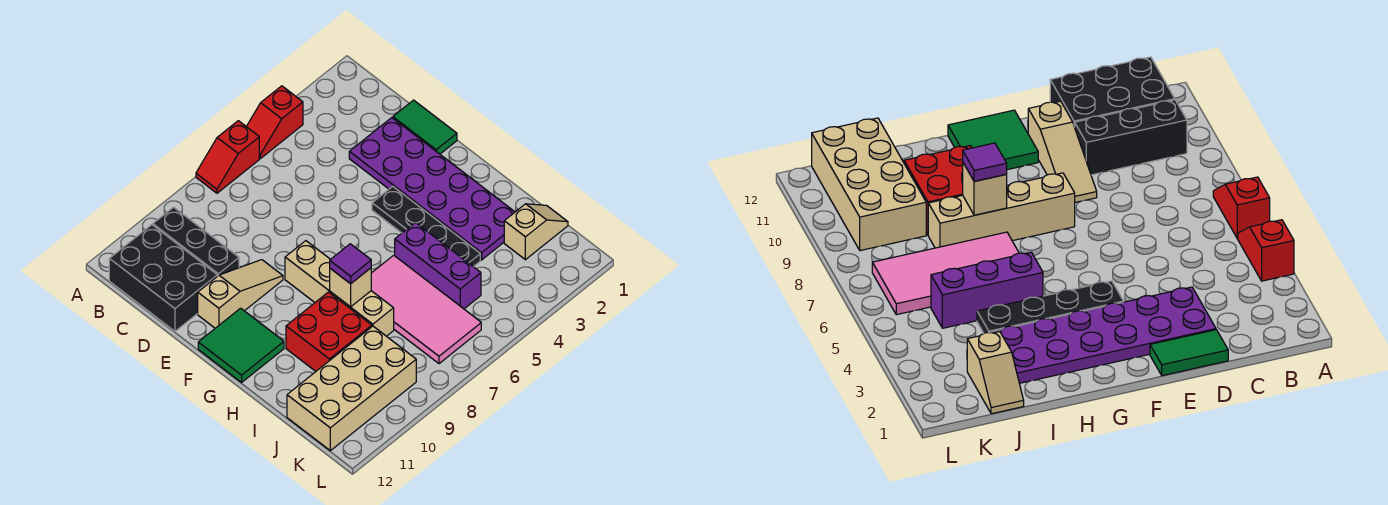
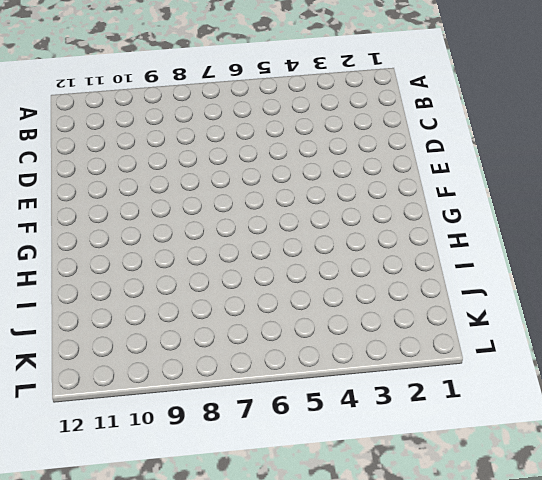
none -> red slope A4:A5 level 1 top 4
none -> red slope A6:A7 level 1 top 6
none -> black brick B10:D10 level 1

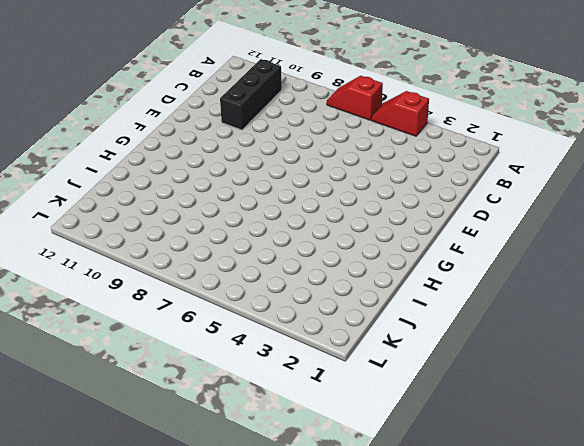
none -> black brick B11:D12 level 1
none -> green tile D1:E1 level 1
none -> purple plate D2:I3 level 1

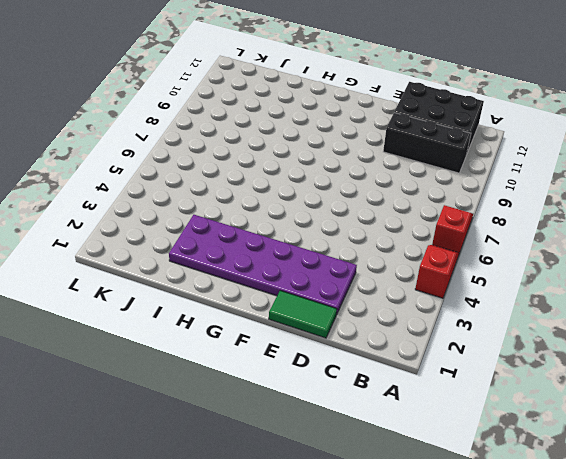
none -> tan slope E9:E11 level 1 top 11
none -> black plate F4:I4 level 1
none -> tan brick F8:I8 level 1

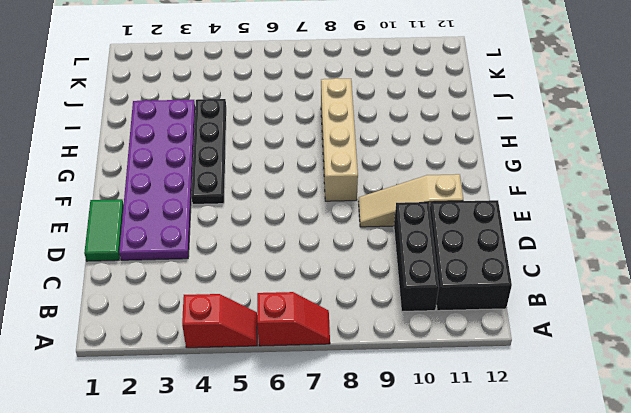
none -> green tile F11:G12 level 1
none -> purple brick H5:J5 level 1
none -> pink tile H6:K7 level 1

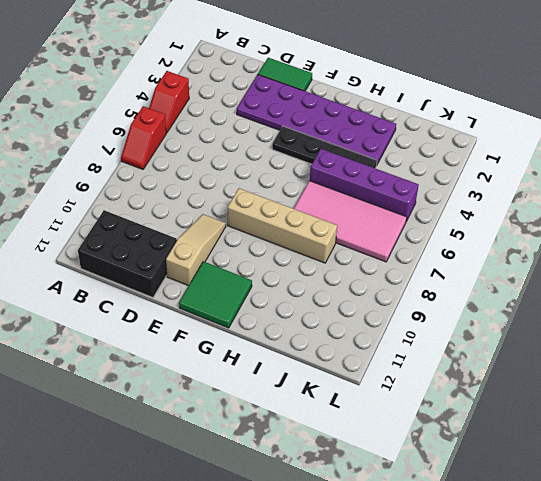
purple brick H5:K5 level 1 -> purple brick H5:J5 level 1
none -> black brick B10:D10 level 1
none -> red brick H9:I10 level 1
none -> tan slope J1:J2 level 1 top 2

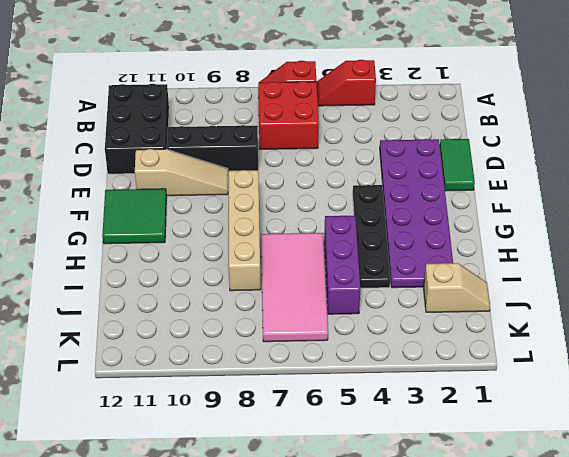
red brick B6:C7 level 1 -> red brick H9:I10 level 1
black brick D8:D10 level 1 -> black brick B10:D10 level 1
none -> tan brick J9:K12 level 1
none -> tan brick H8 level 2
none -> purple tile H8 level 3

